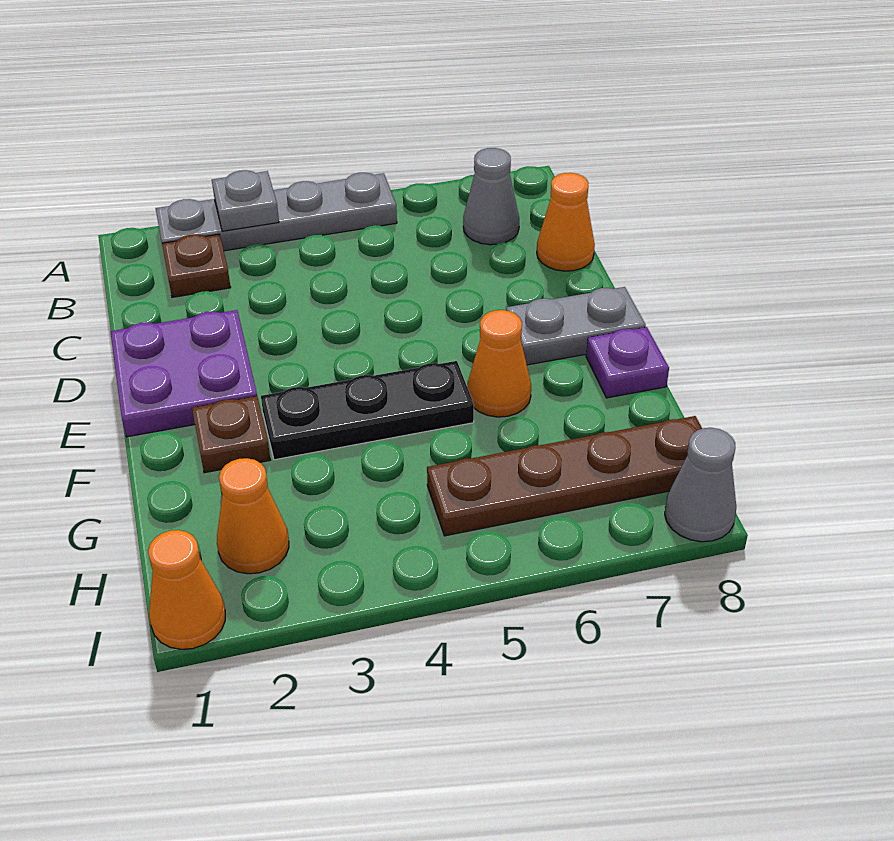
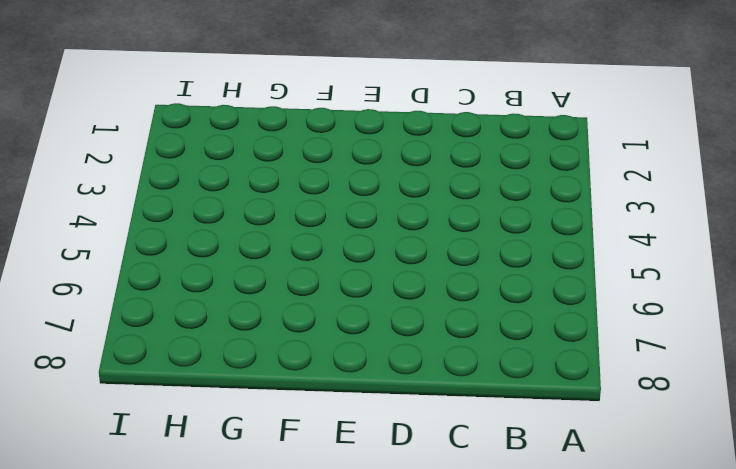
none -> grey plate A2:A5 level 1
none -> brown plate B2 level 1
none -> grey cone B7 level 1

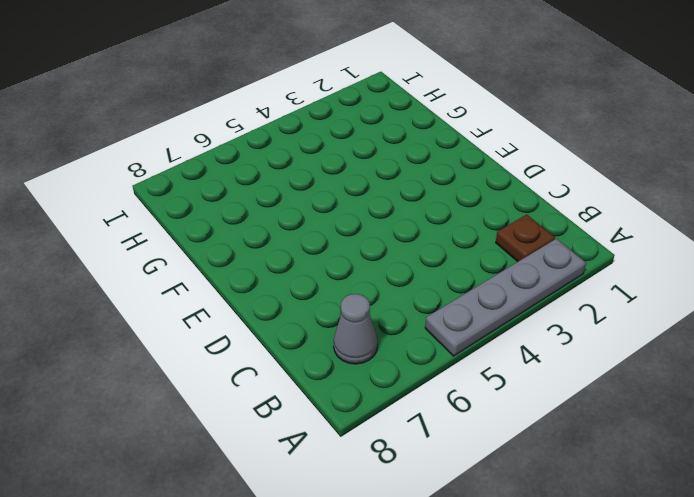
none -> orange cone C8 level 1
none -> purple plate D1:E2 level 1
none -> grey plate E7:E8 level 1

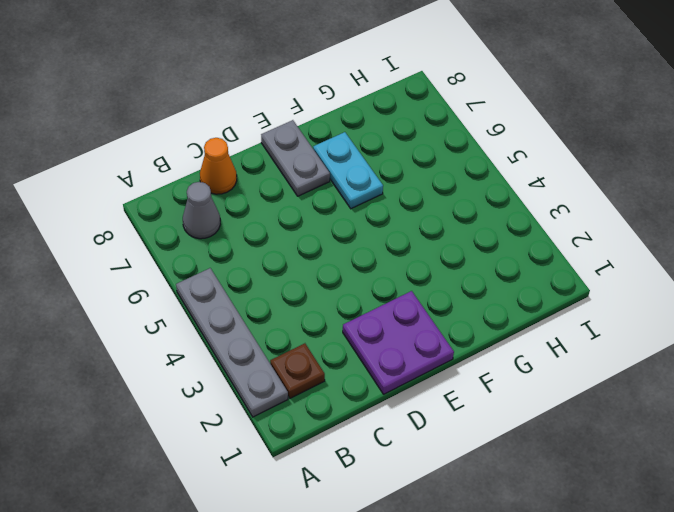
cyan plate F6:F7 level 1 -> orange cone F6 level 1
none -> brown plate F2 level 1
none -> black plate F3:F5 level 1
none -> purple plate F8 level 1

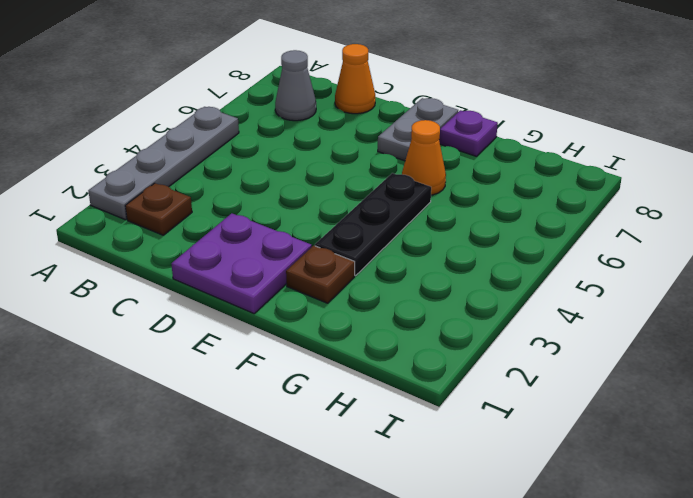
none -> orange cone H2 level 1
none -> brown plate H5:H8 level 1
none -> orange cone I1 level 1

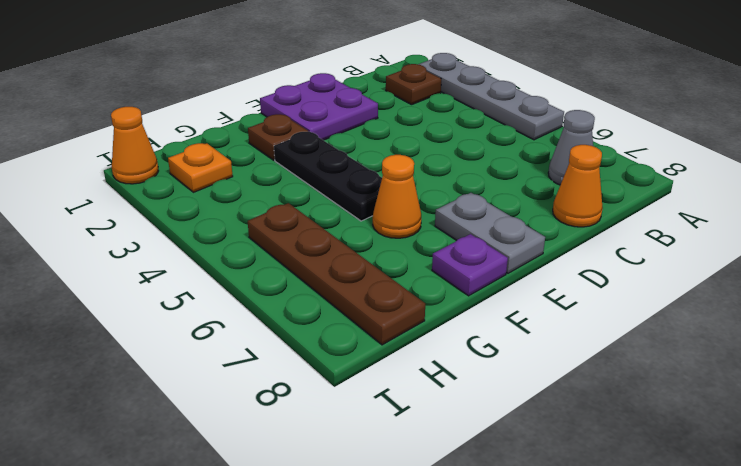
orange plate H2 level 1 -> orange cone H2 level 1
none -> grey cone I8 level 1
none -> grey plate A3 level 2

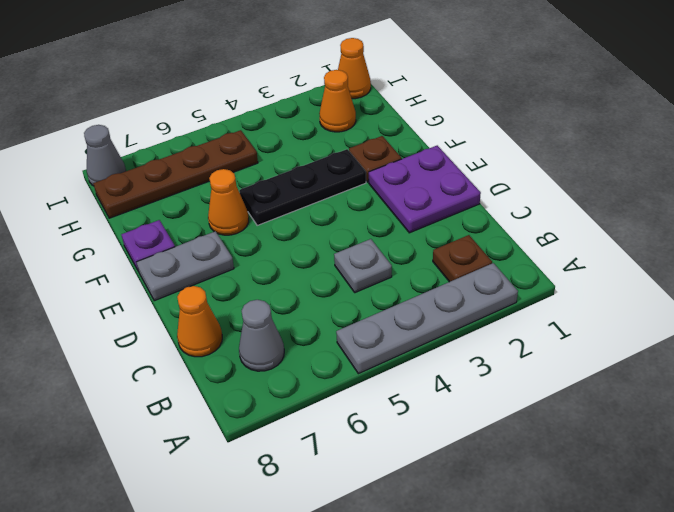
grey plate C4 level 1 -> grey plate A3 level 2

